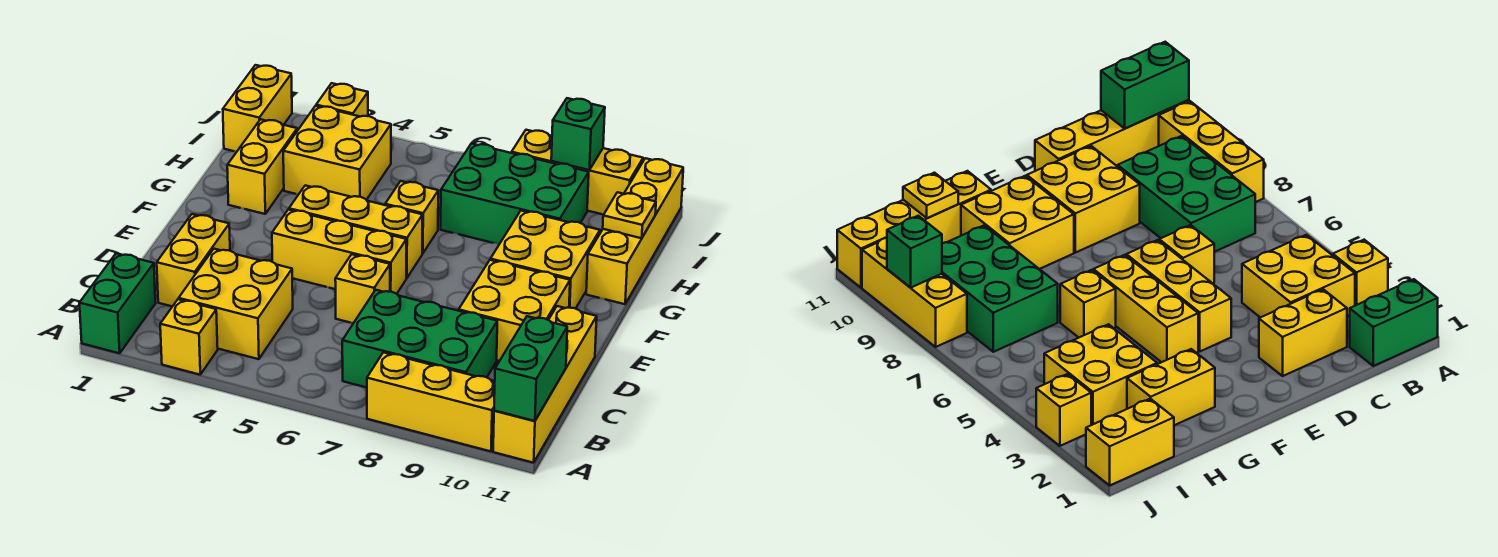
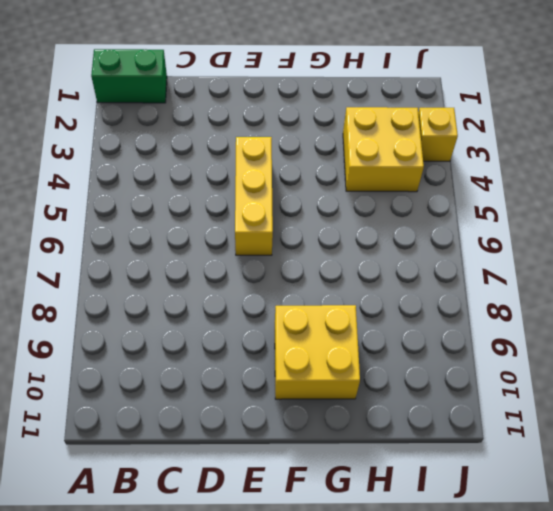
none -> yellow brick A3 level 1
none -> yellow brick A8:A10 level 1
none -> yellow brick A11:D11 level 1

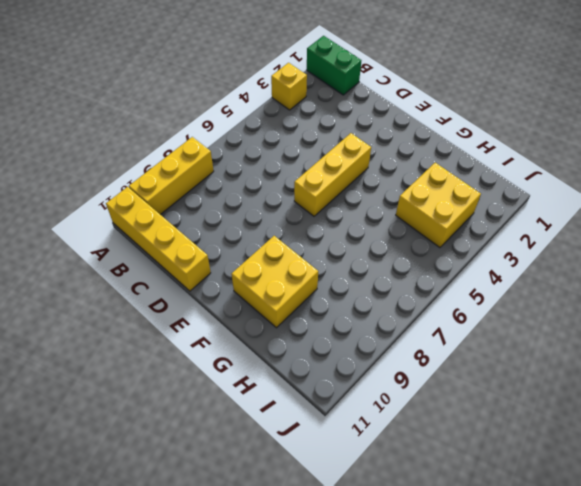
none -> yellow brick B3:C4 level 1
none -> green brick B7:C9 level 1
none -> yellow brick C2:D2 level 1

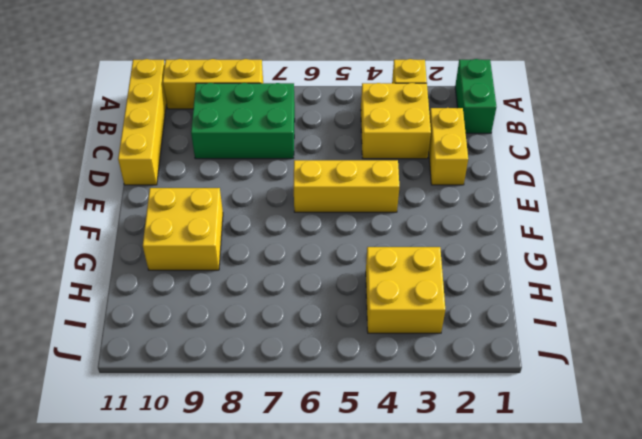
none -> yellow brick D6 level 1
none -> yellow brick D9:E10 level 1
none -> yellow brick F4:F6 level 1

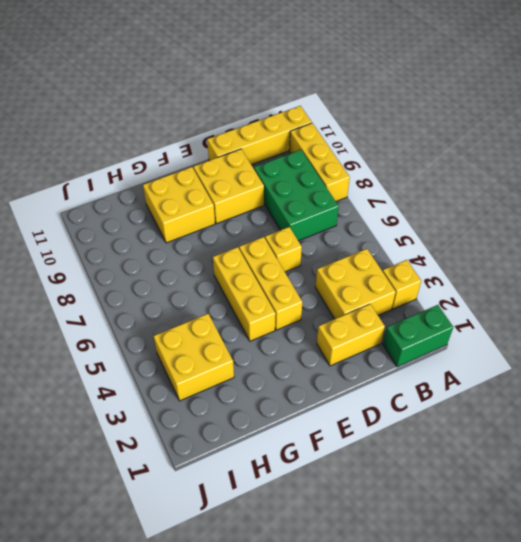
none -> yellow brick G2:H2 level 1
none -> yellow brick G6 level 1
none -> yellow brick G11:J11 level 1

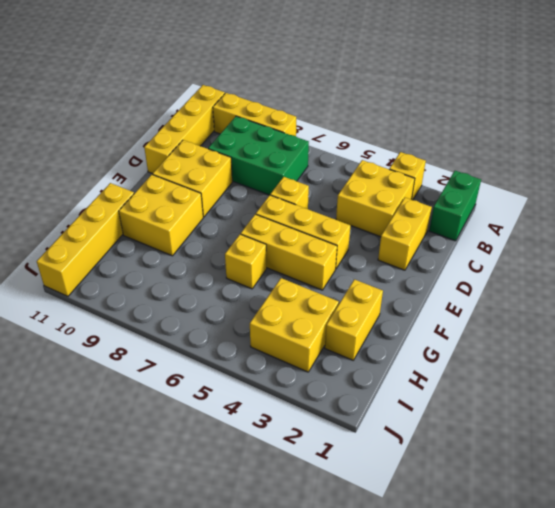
none -> green brick H7:I9 level 1
none -> yellow brick I1:J1 level 1
none -> yellow brick J3 level 1

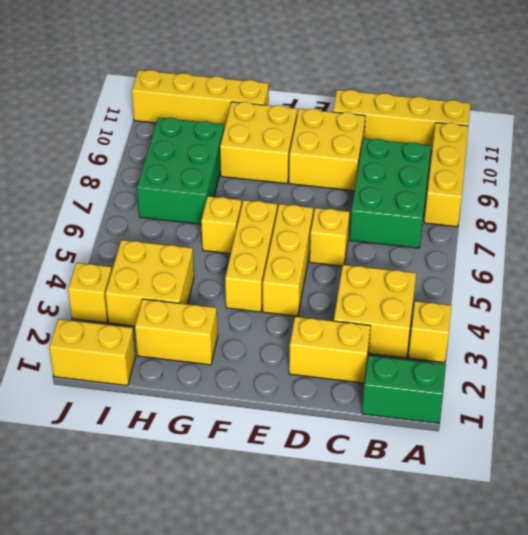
none -> yellow brick J8:J10 level 1
none -> green brick A11:B11 level 2
none -> yellow plate H11 level 2

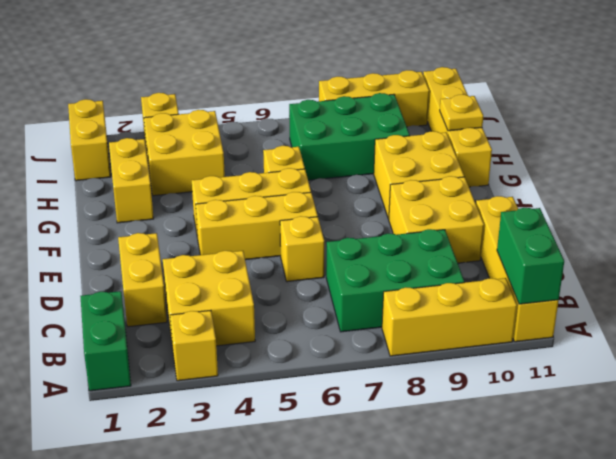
none -> green brick J9 level 2

